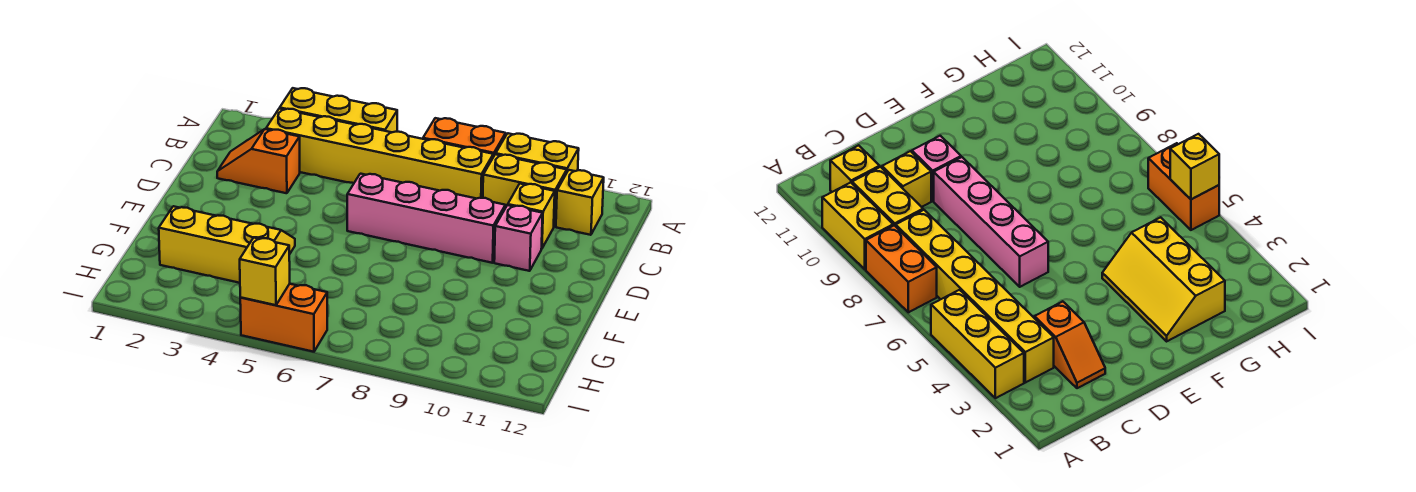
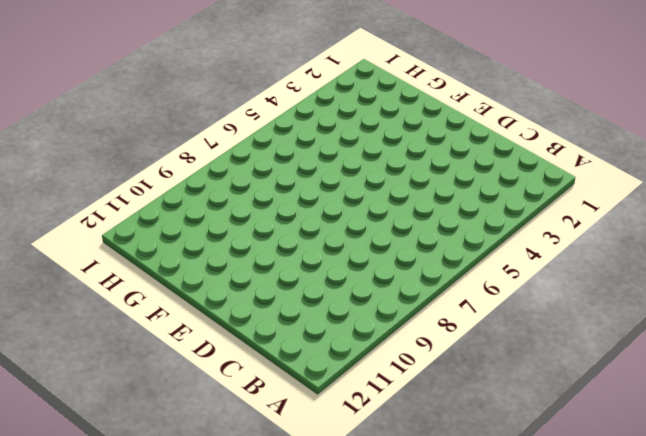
none -> yellow brick A3:A5 level 1
none -> orange brick A7:A8 level 1
none -> yellow brick A9:A10 level 1

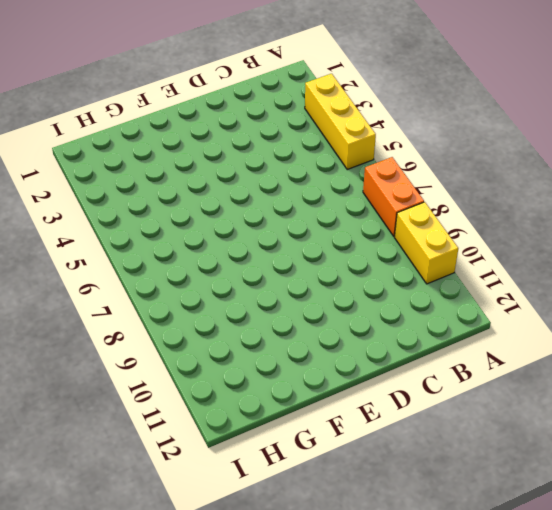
none -> yellow brick B3:B8 level 1
none -> yellow brick B9:B10 level 1
none -> yellow brick B11 level 1

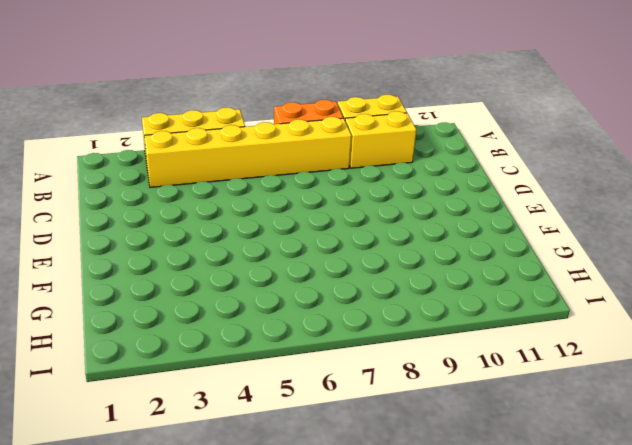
none -> yellow brick B11 level 1
none -> orange slope C2:C3 level 1 top 3
none -> yellow brick C10 level 1

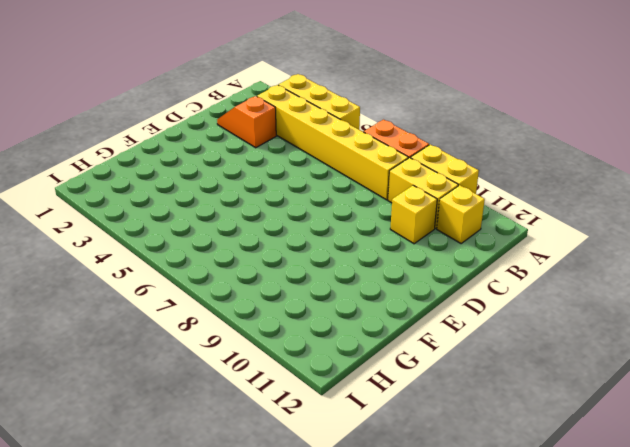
none -> pink brick D6:D9 level 1
none -> pink brick D10 level 1
none -> yellow slope F2:G4 level 1 top G

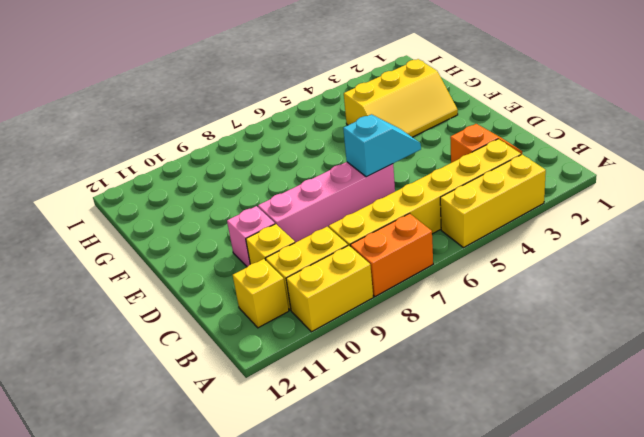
cyan slope D5:D6 level 2 top 6 -> none
none -> orange brick I5:I6 level 1
none -> yellow brick I5 level 2

